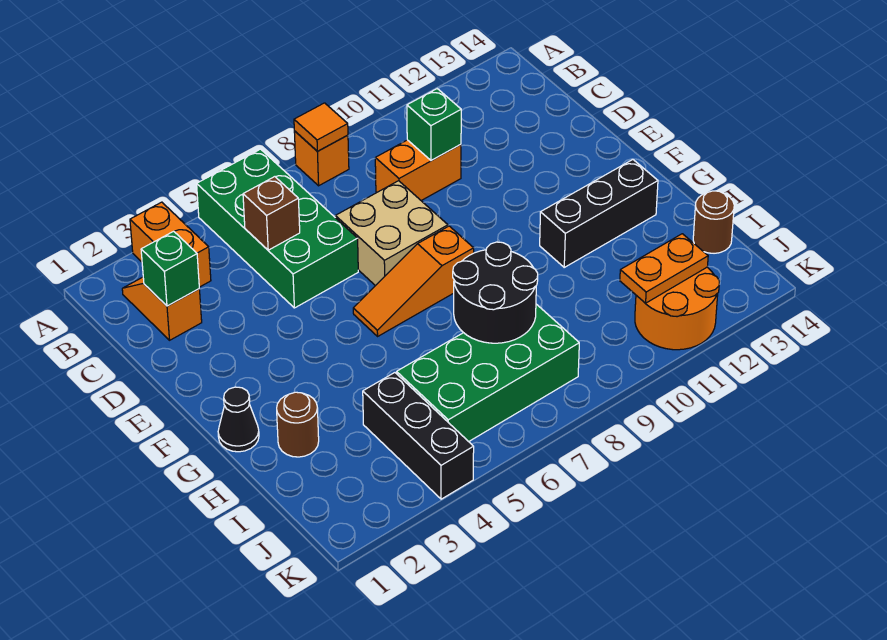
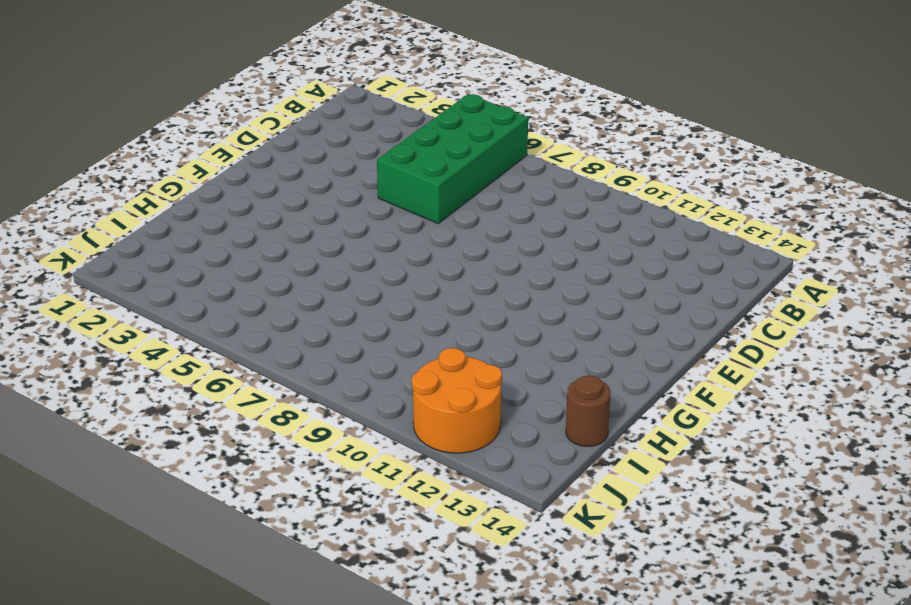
none -> orange brick A3:B3 level 1
none -> orange brick A8 level 1
none -> orange slope B2:C2 level 1 top C

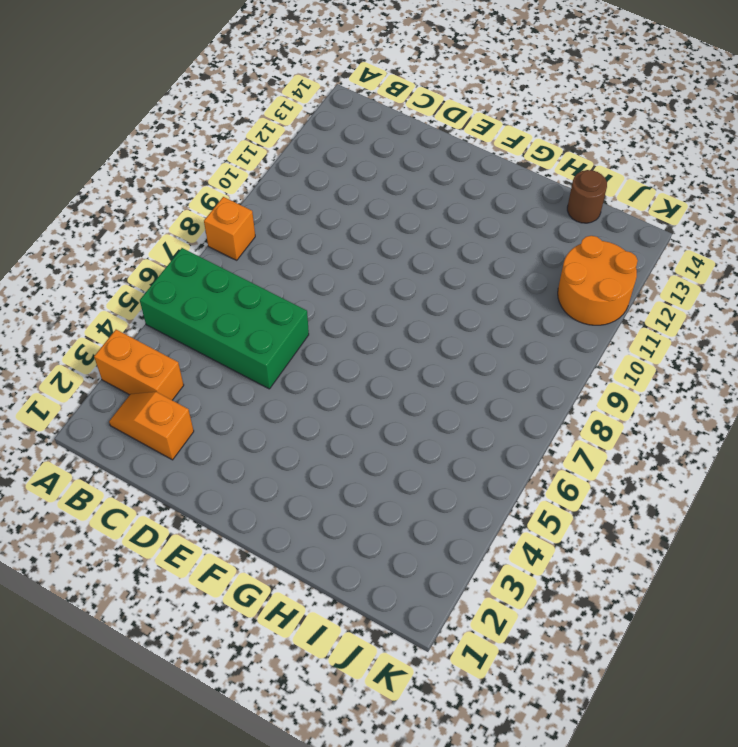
none -> orange brick C9:C10 level 1
none -> tan brick D7:E8 level 1
none -> orange slope F6:F8 level 1 top 8

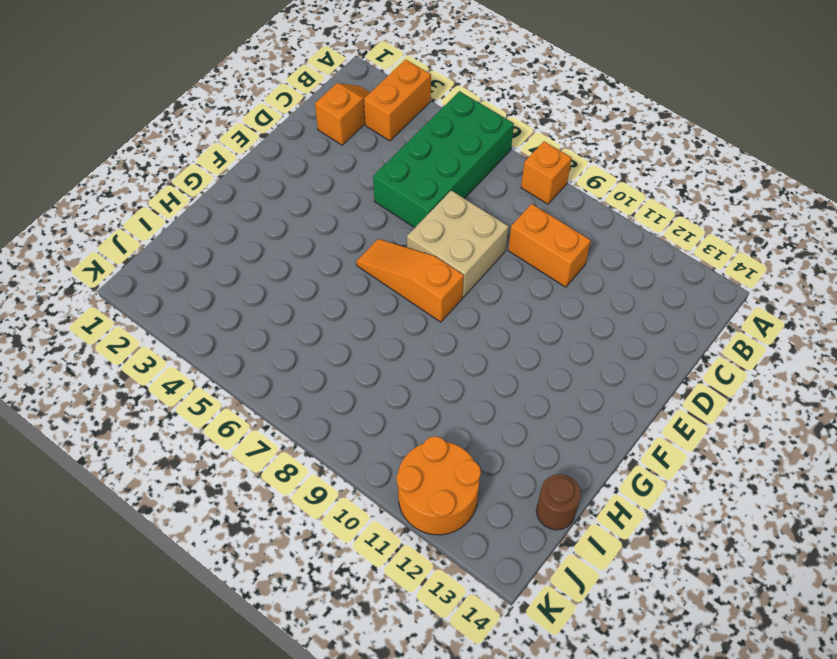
none -> black cone G1 level 1
none -> black brick G11:G13 level 1
none -> brown round brick H2 level 1

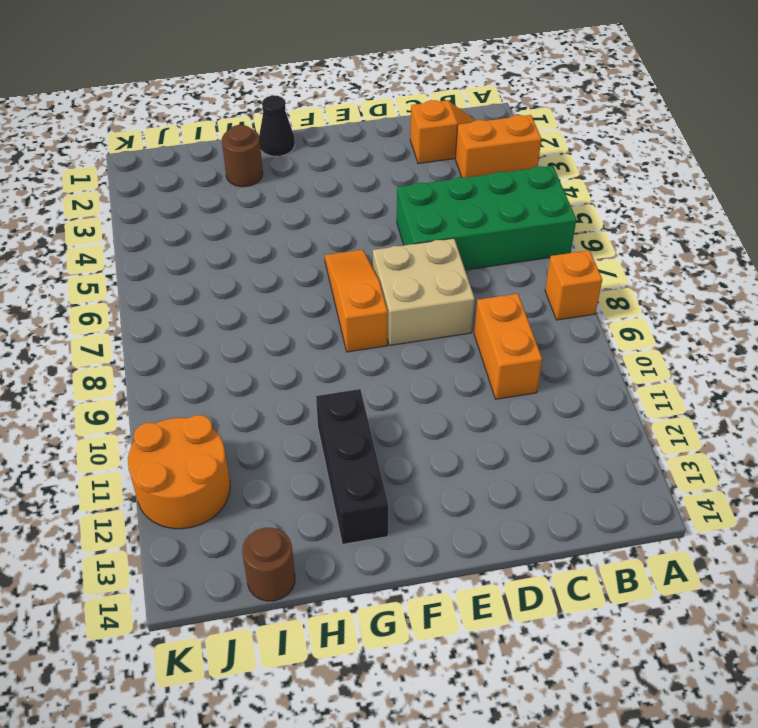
none -> black brick I4:K4 level 1
none -> green brick I5:J8 level 1
none -> orange tile A8 level 2

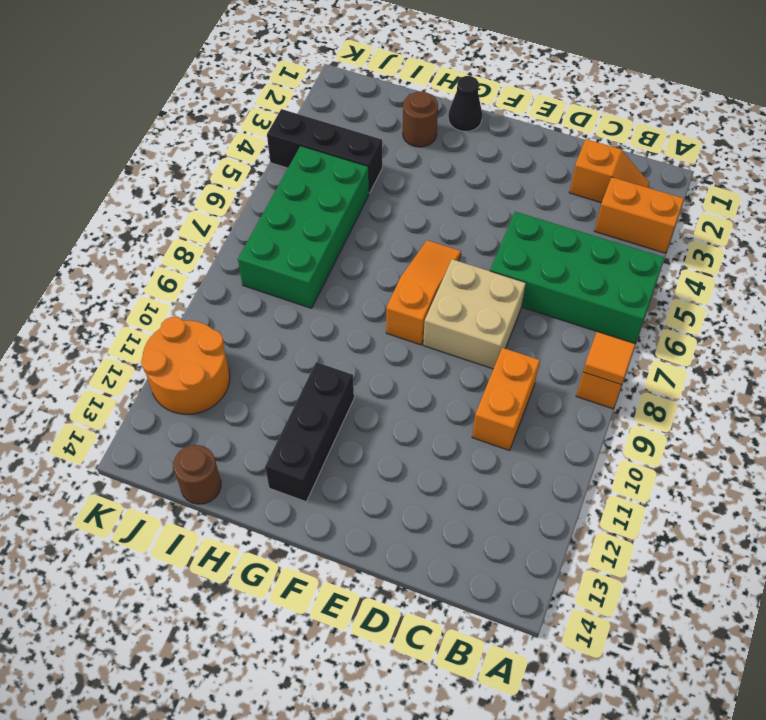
none -> green brick C2 level 2
none -> brown brick C5 level 2
none -> green brick C10 level 2

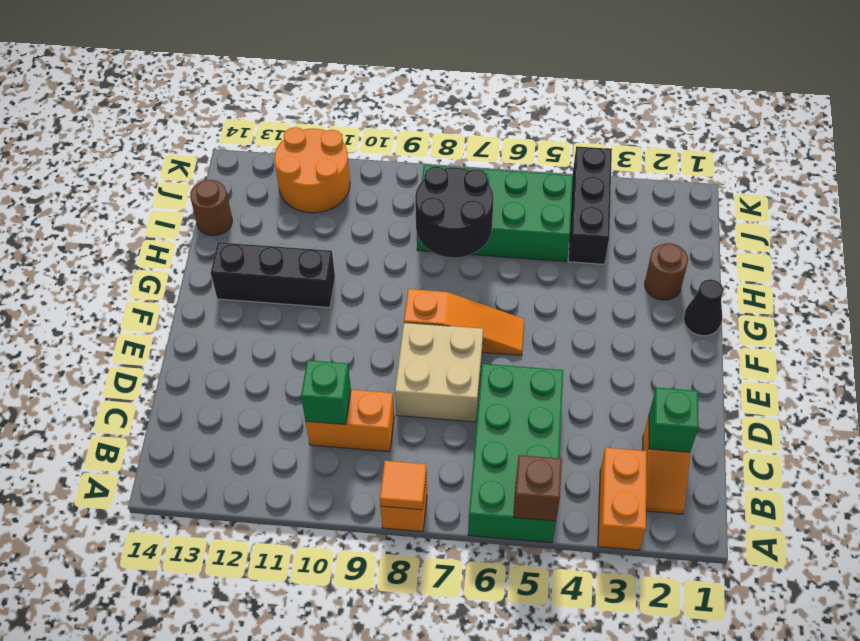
brown brick A5 level 2 -> brown brick C5 level 2
none -> orange plate J11:J12 level 2

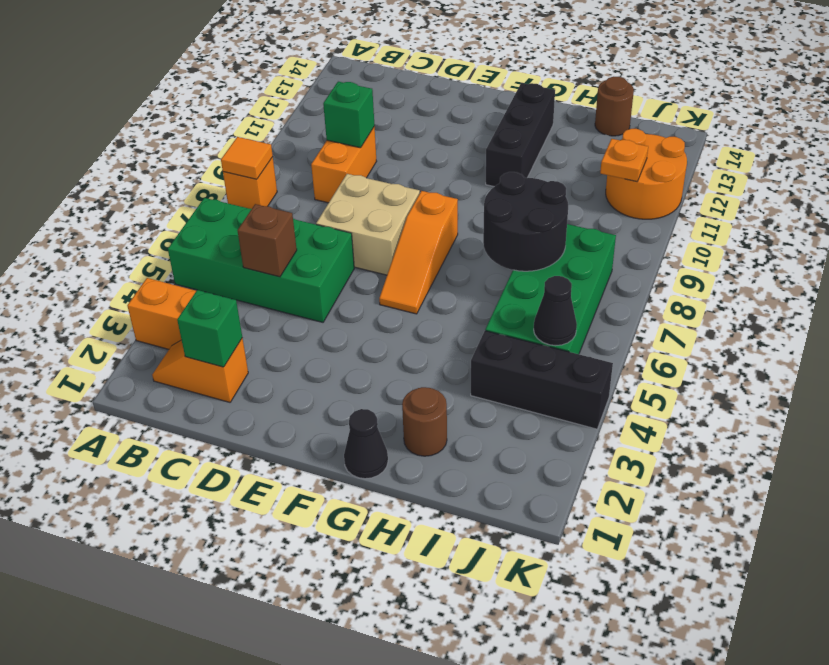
black cone J5 level 2 -> none
orange plate J11 level 2 -> orange plate J11:J12 level 2

